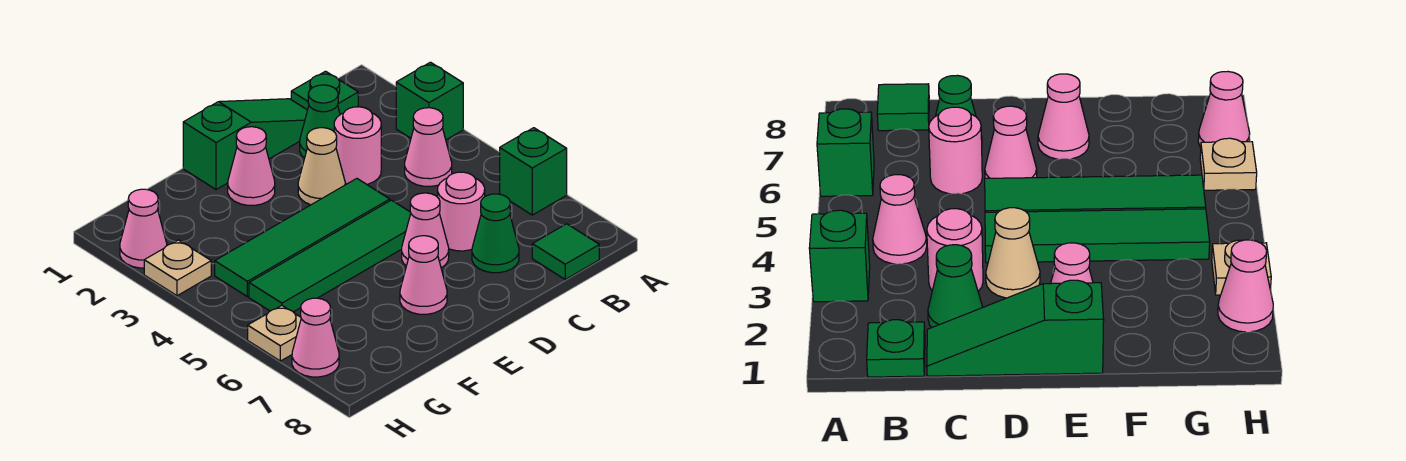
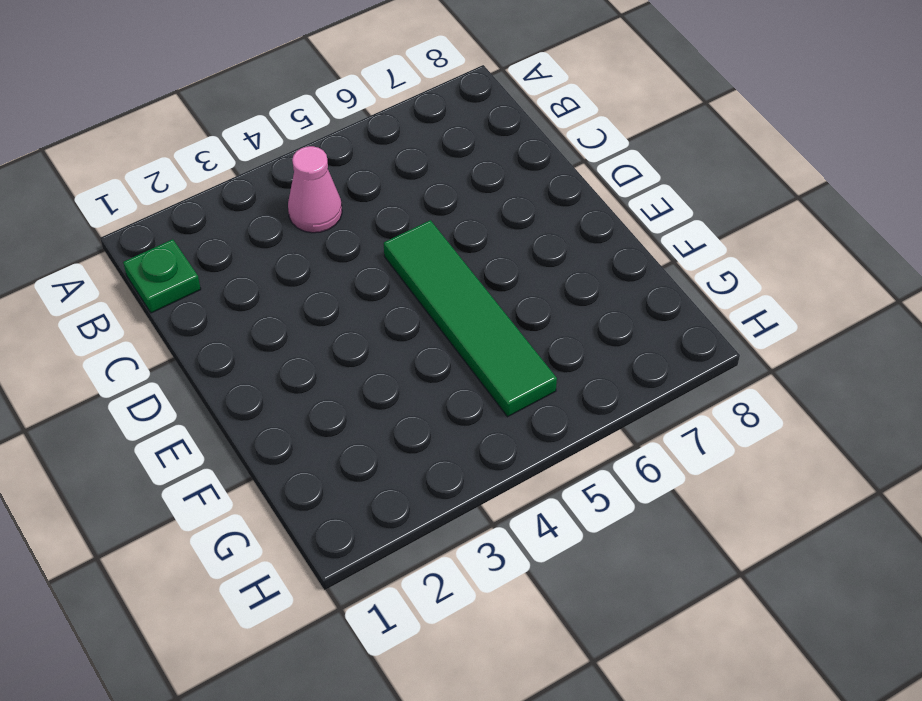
none -> green brick A3 level 1
none -> green brick A6 level 1
none -> green tile B8 level 1

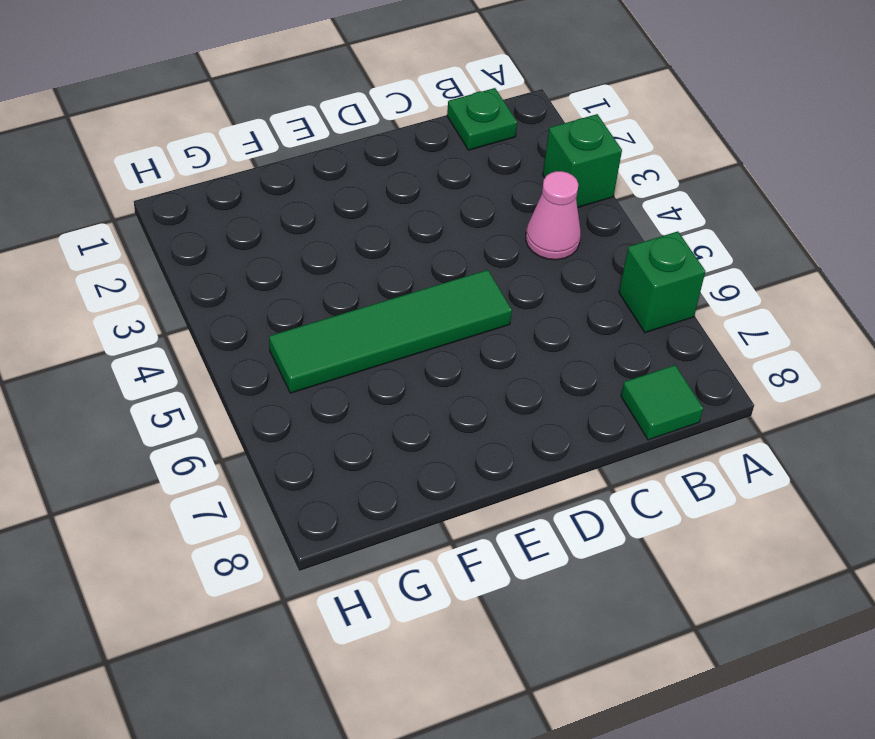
none -> green slope C1:E1 level 1 top E
none -> green cone C2 level 1
none -> pink round brick C3 level 1

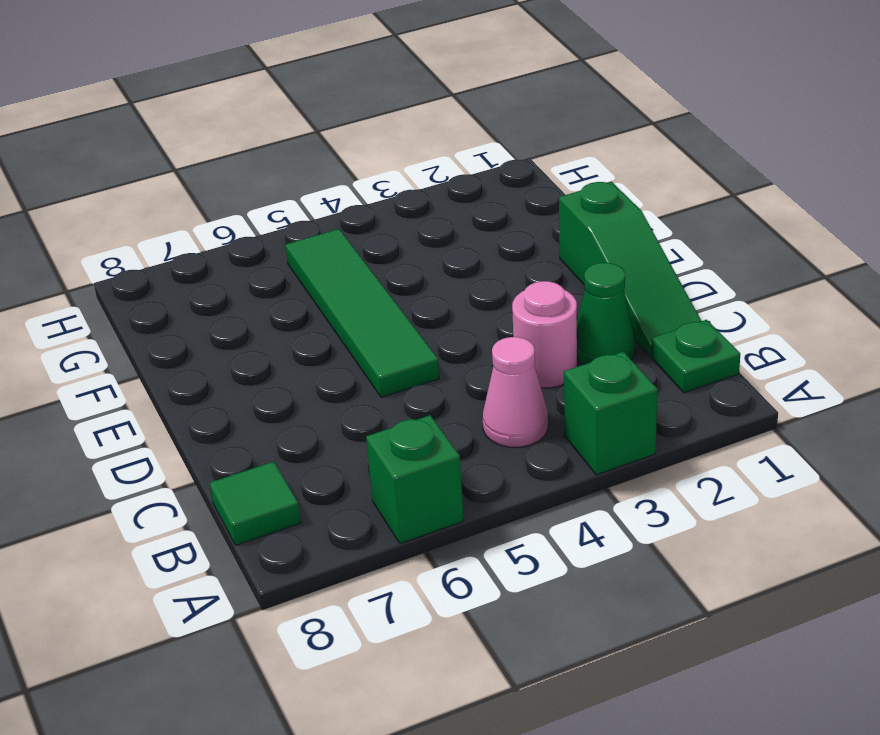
none -> pink round brick C6 level 1
none -> green cone C7 level 1
none -> tan cone D3 level 1

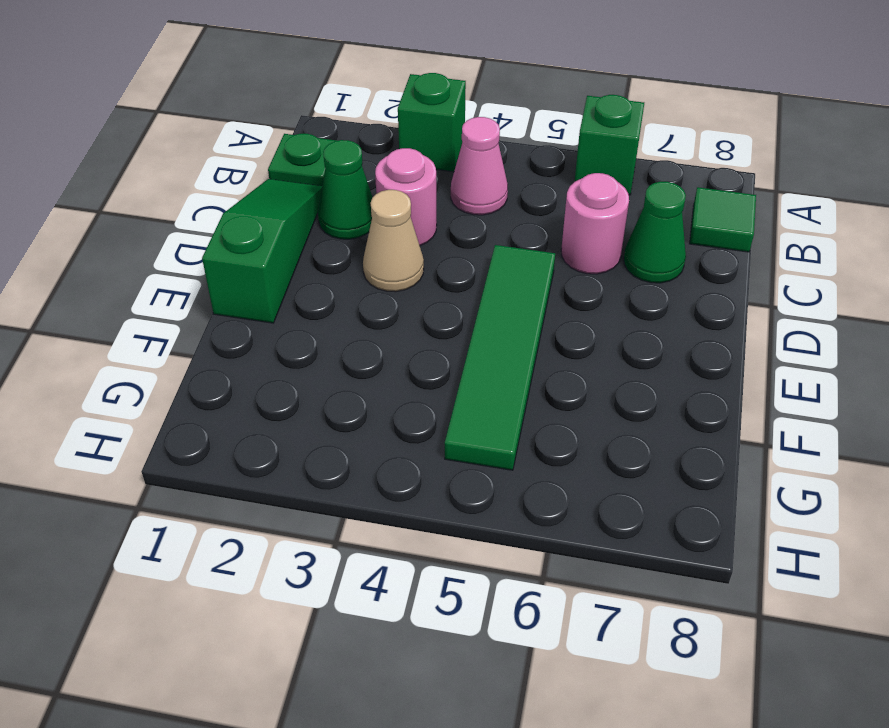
none -> green tile D4:G4 level 1
none -> pink cone D6 level 1
none -> pink cone E2 level 1

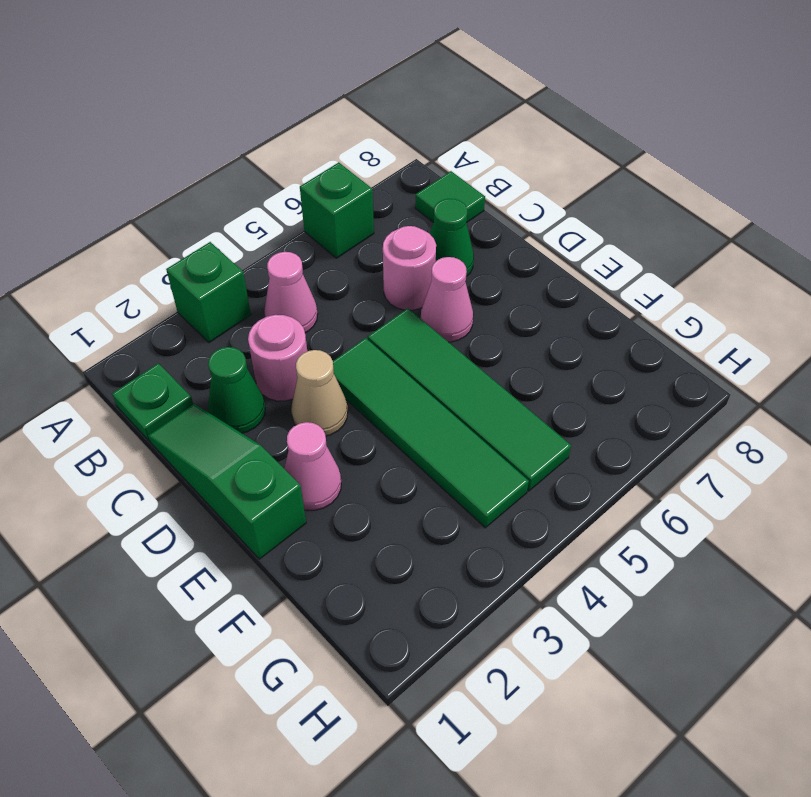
none -> pink cone E7 level 1
none -> pink cone H2 level 1
none -> tan plate H3 level 1

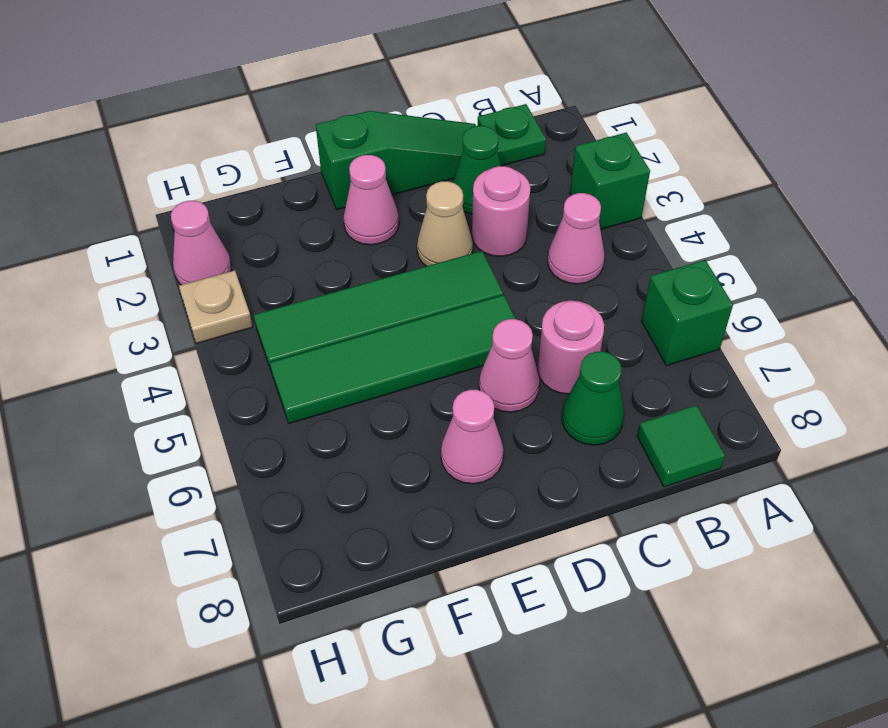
none -> tan plate H6 level 1
none -> pink cone H7 level 1

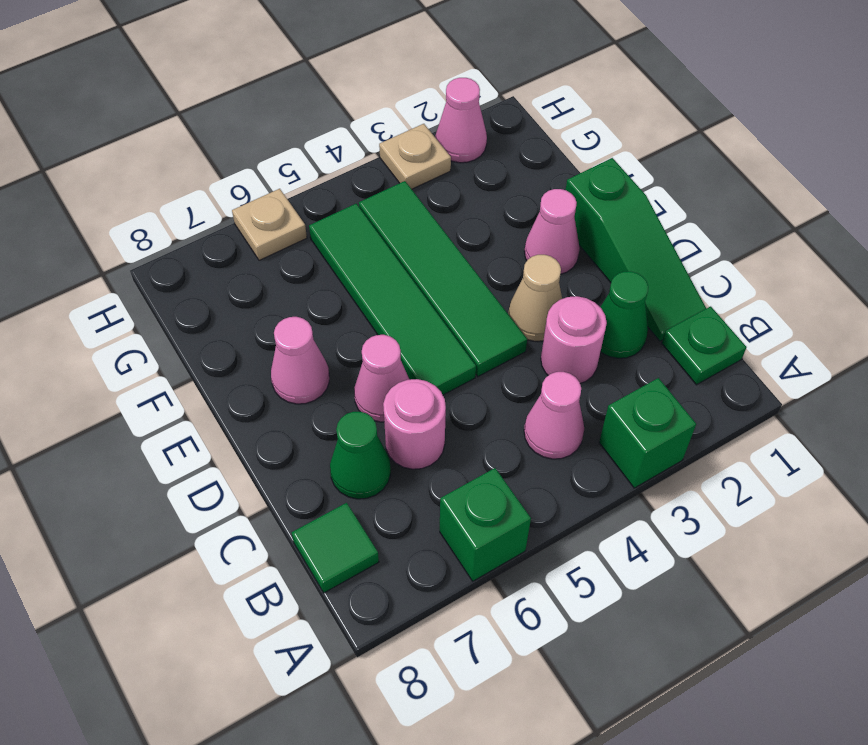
none -> pink cone H7 level 1

